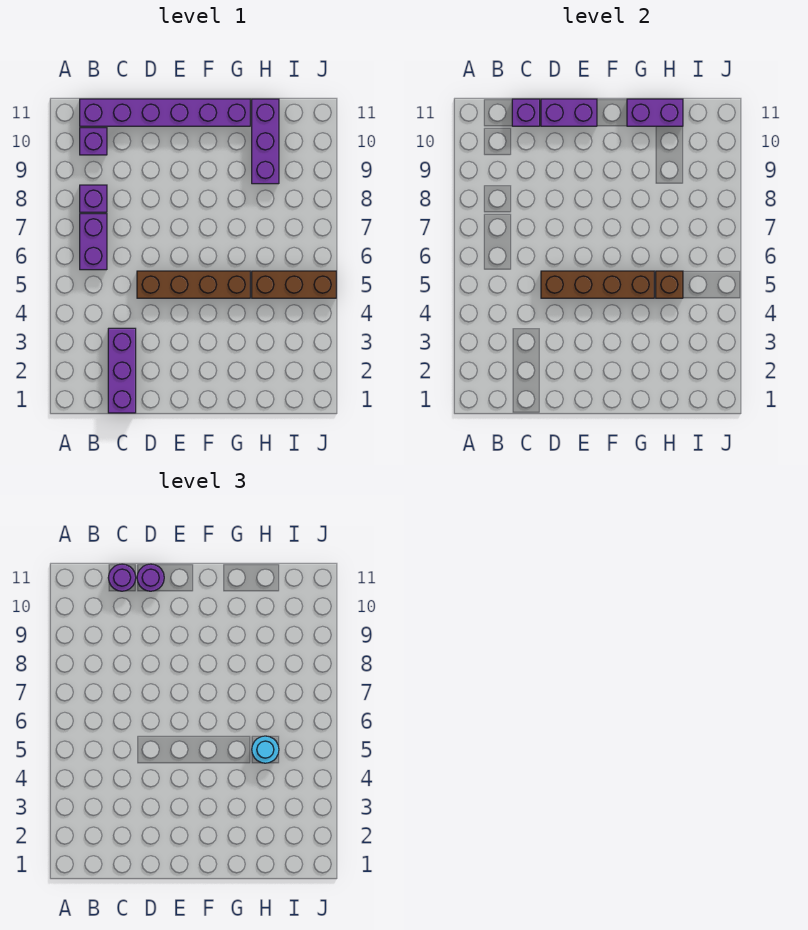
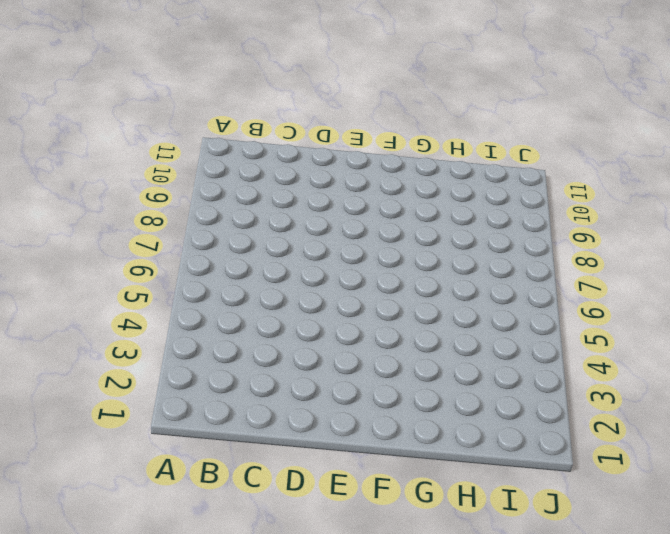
none -> purple brick B6:B7 level 1
none -> purple brick B8 level 1
none -> purple brick B10 level 1

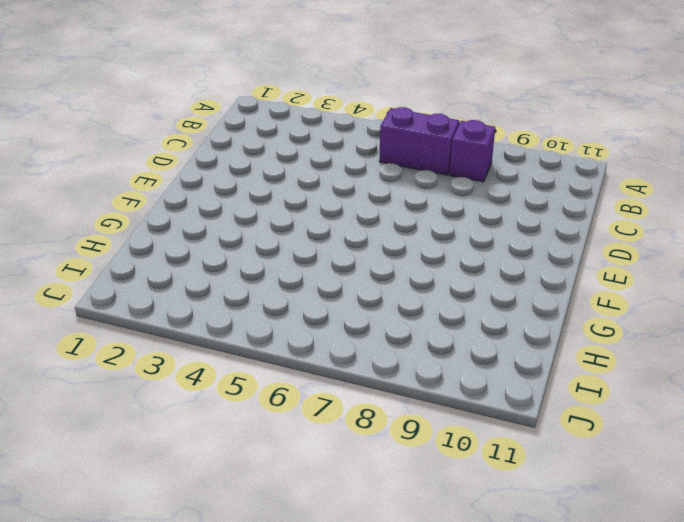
none -> purple brick B10 level 1
none -> purple brick B11:G11 level 1
none -> purple brick C1:C3 level 1

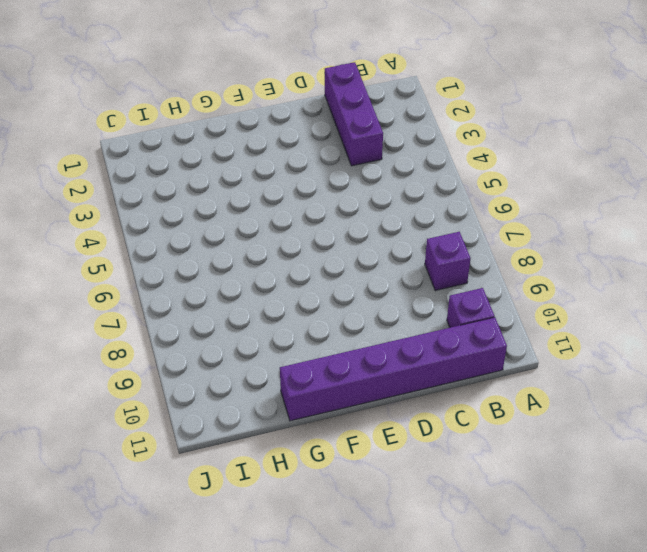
none -> purple brick B6:B7 level 1
none -> brown brick D5:G5 level 1
none -> brown brick H5:J5 level 1

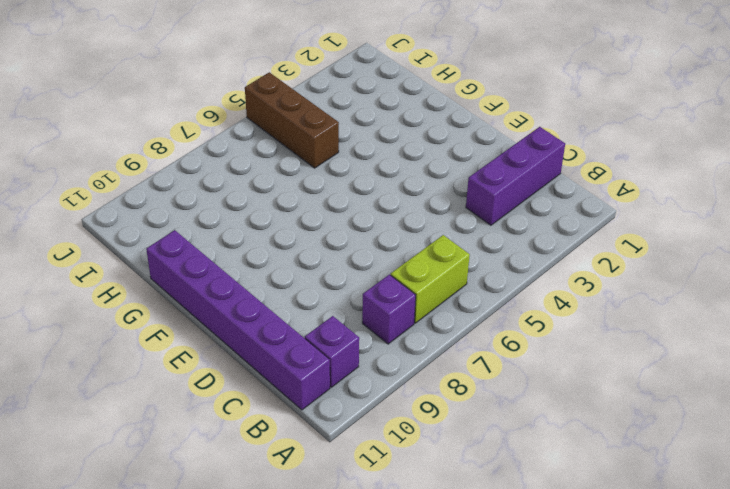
lime brick B6:B7 level 1 -> purple brick B6:B7 level 1
none -> brown brick D5:G5 level 1
none -> purple brick H9:H11 level 1
none -> purple brick C11 level 2

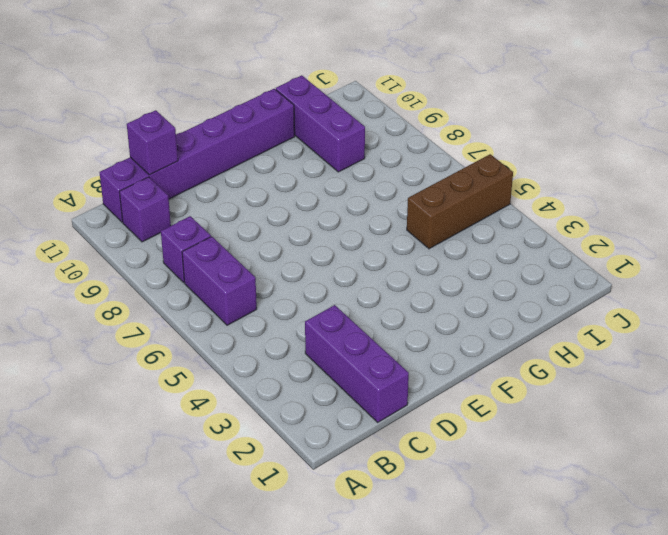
none -> brown brick D5:G5 level 1
none -> brown brick D5:G5 level 2
none -> purple brick D11:E11 level 2

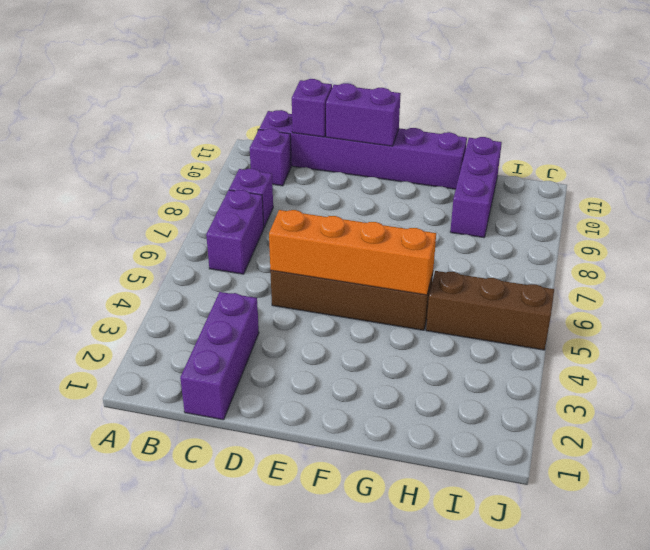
orange brick D5:G5 level 2 -> brown brick D5:G5 level 2
none -> purple brick G11:H11 level 2
none -> brown brick H5 level 2
none -> purple round brick C11 level 3

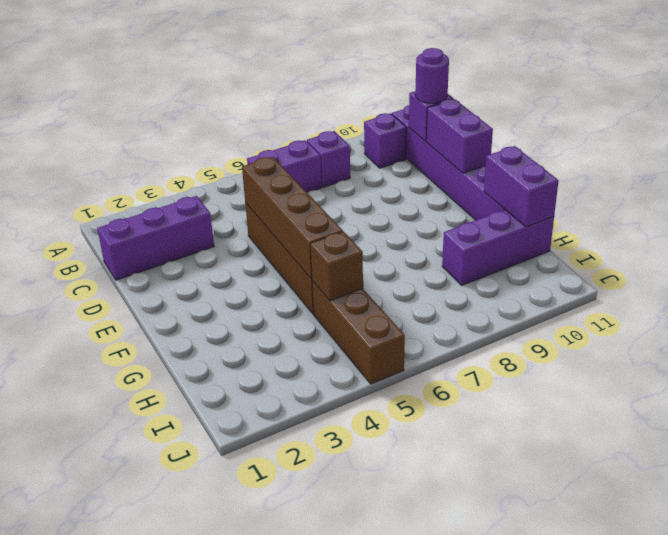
none -> purple round brick D11 level 3
none -> cyan round brick H5 level 3

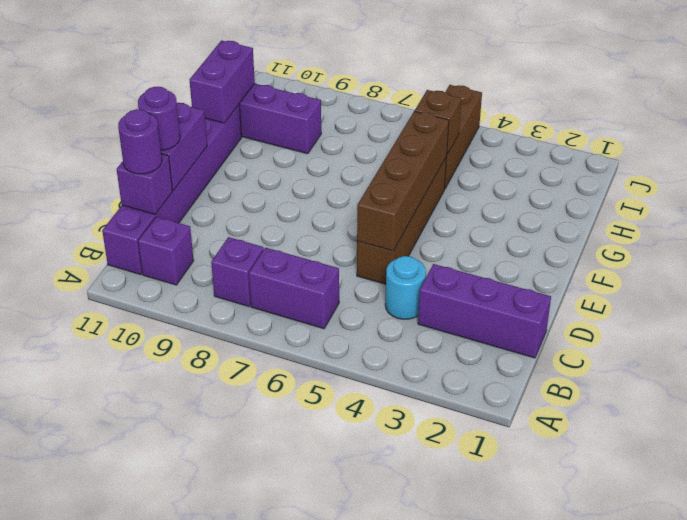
cyan round brick C4 level 1 -> cyan round brick H5 level 3

